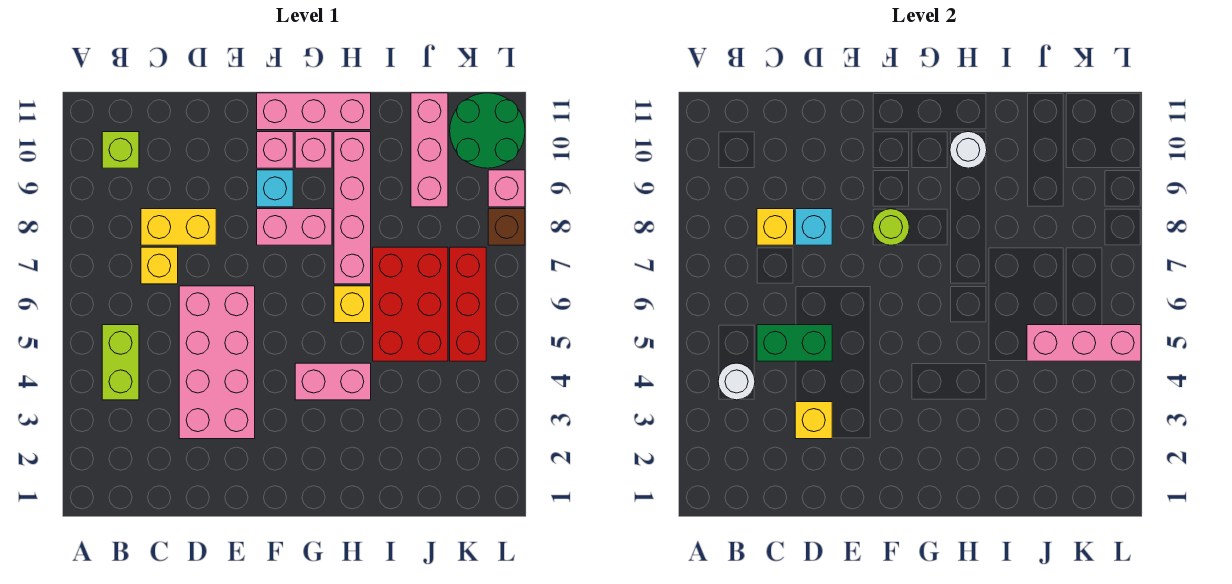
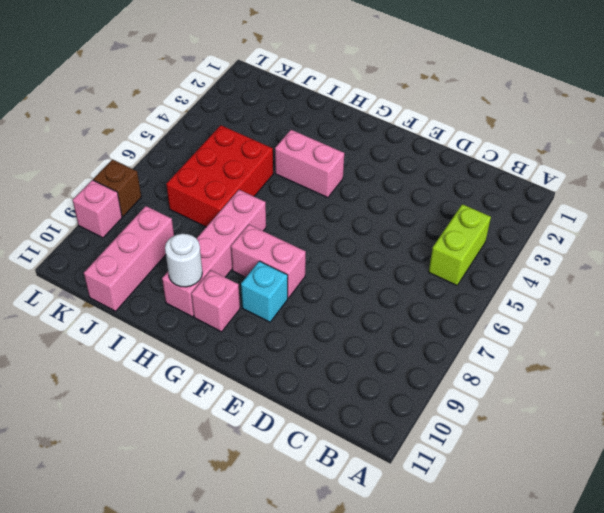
none -> lime brick B10 level 1
none -> yellow brick C7 level 1
none -> yellow brick C8:D8 level 1

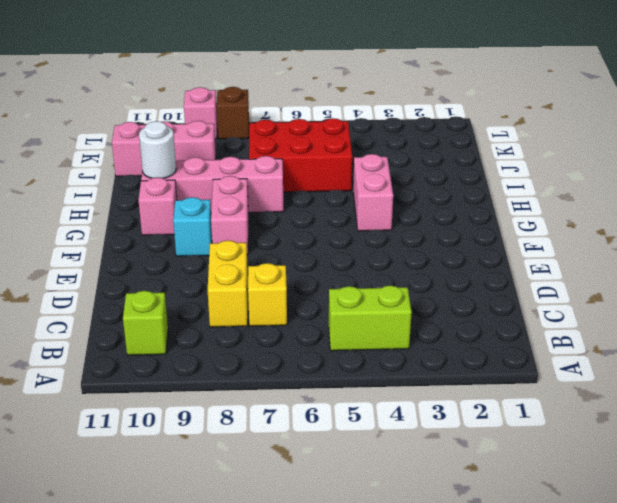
none -> pink brick D3:E6 level 1
none -> pink brick F10 level 1
none -> pink brick F11:H11 level 1

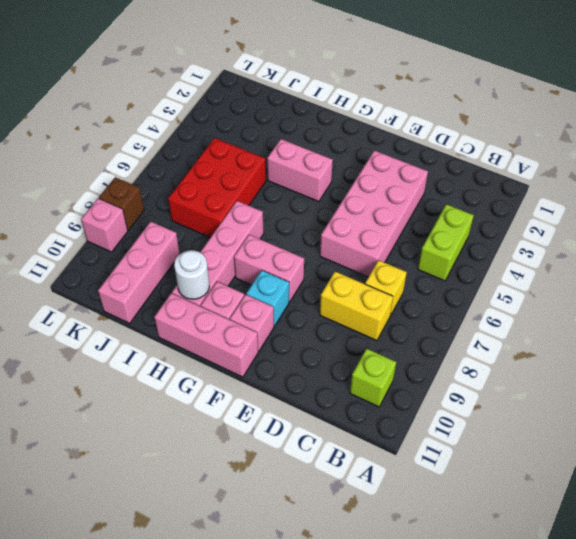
none -> yellow brick H6 level 1
none -> red brick K5:K7 level 1
none -> green round brick K10:L11 level 1

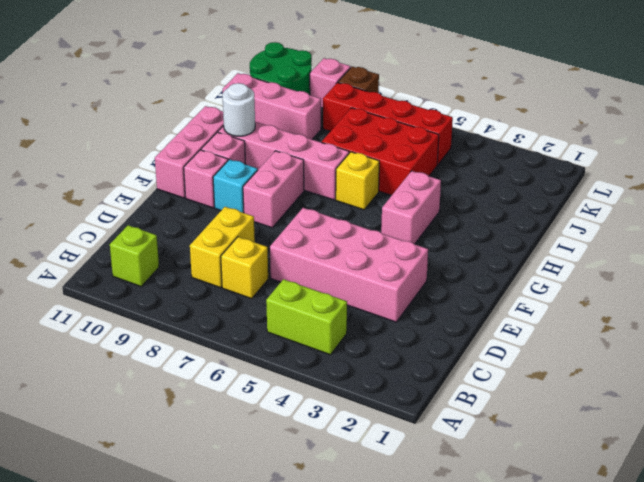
red brick K5:K8 level 1 -> red brick K5:K7 level 1
none -> white round brick B4 level 2
none -> green brick C5:D5 level 2
none -> yellow brick C8 level 2

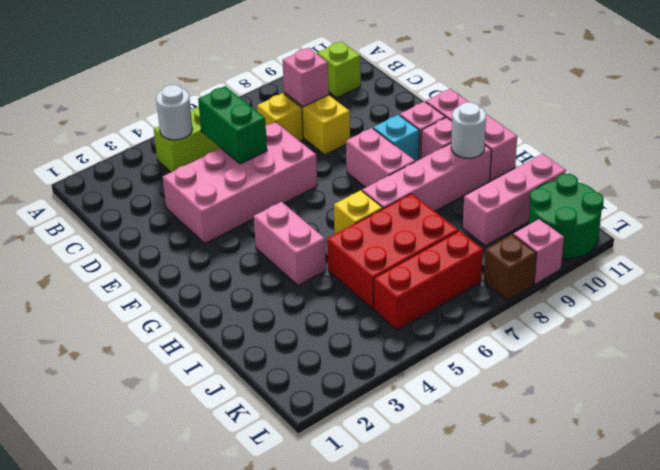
pink brick C8 level 2 -> yellow brick C8 level 2
none -> yellow brick D3 level 2
none -> cyan brick D8 level 2
none -> lime round brick F8 level 2

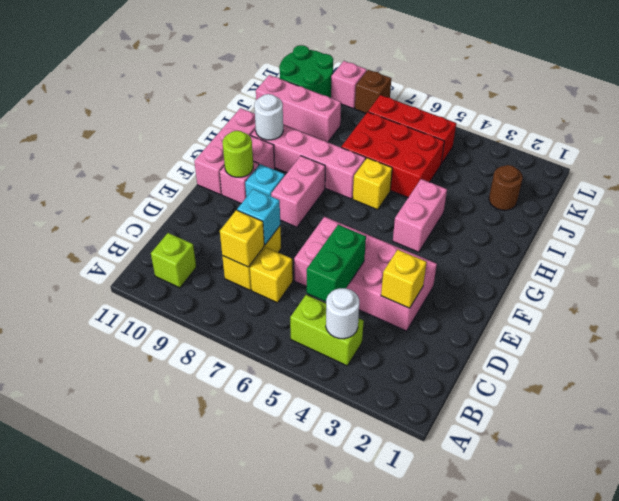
lime round brick F10 level 2 -> lime round brick F8 level 2
brown round brick J2 level 1 -> none
none -> pink brick J5:L5 level 2

